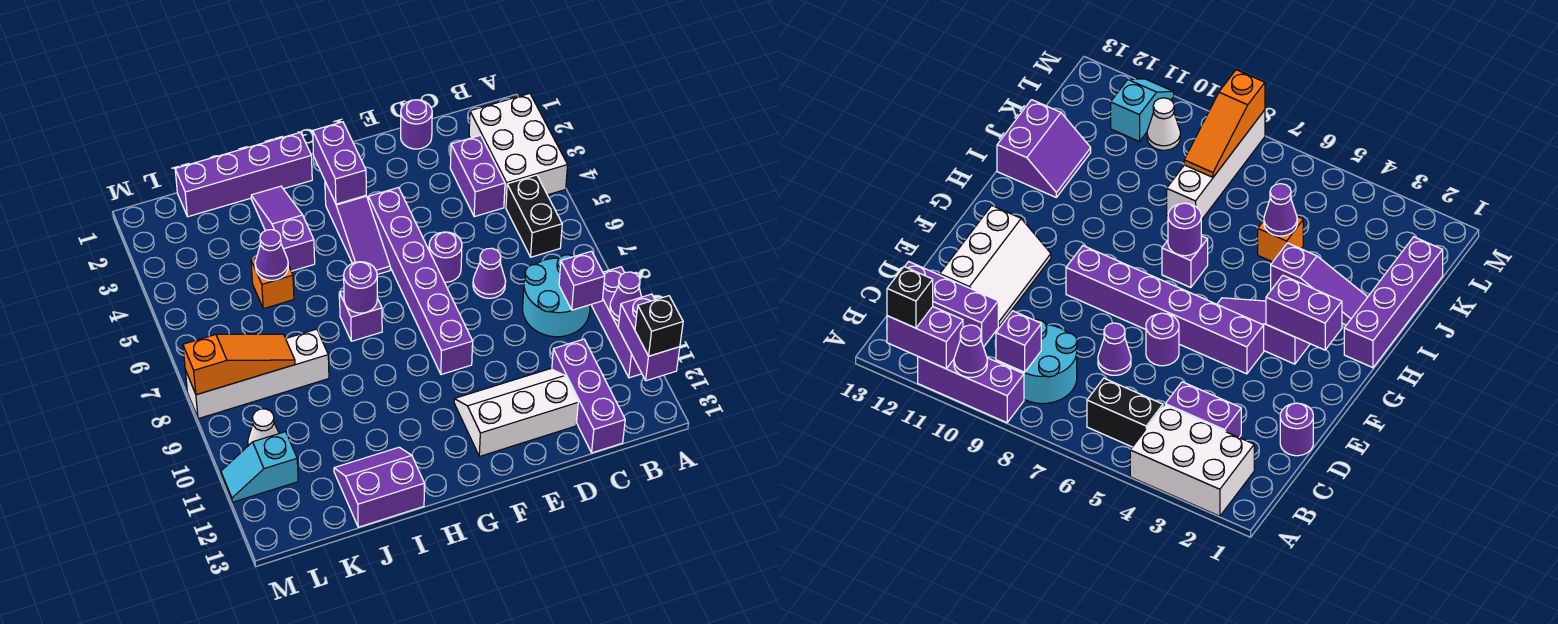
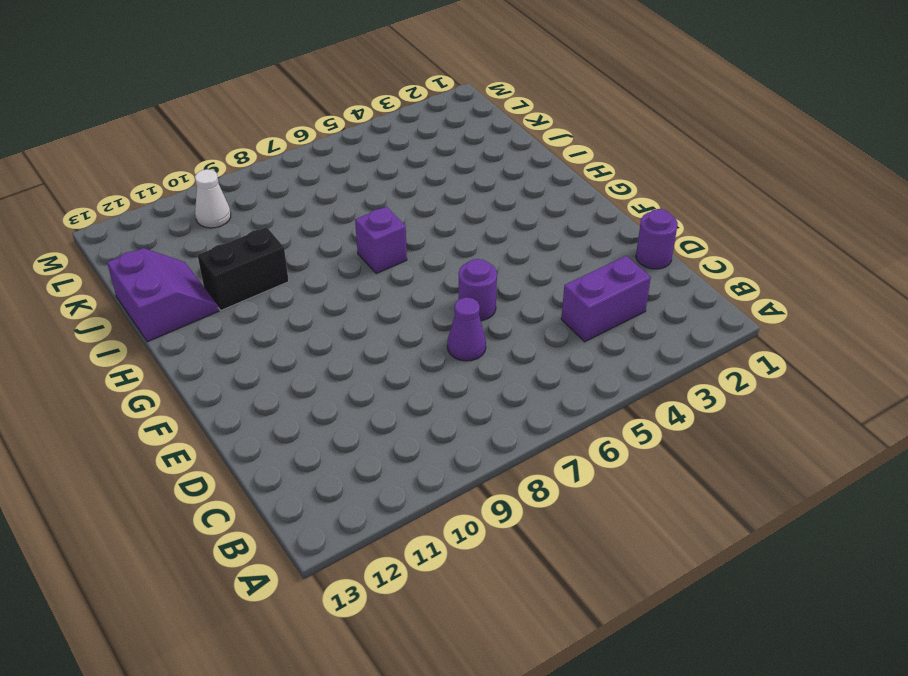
black brick I10:I11 level 1 -> black brick B5:B6 level 1
none -> white brick A2:B4 level 1
none -> purple brick A9:A11 level 1
none -> cyan round brick B8:C9 level 1

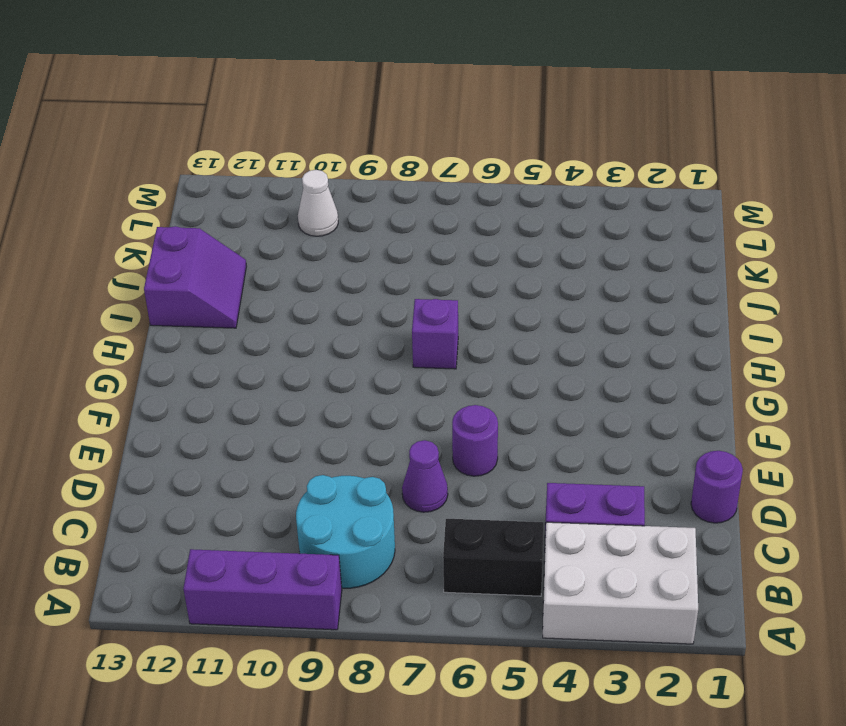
none -> purple brick C11:C13 level 1
none -> white slope D11:F12 level 1 top 12
none -> purple brick F4:F9 level 1

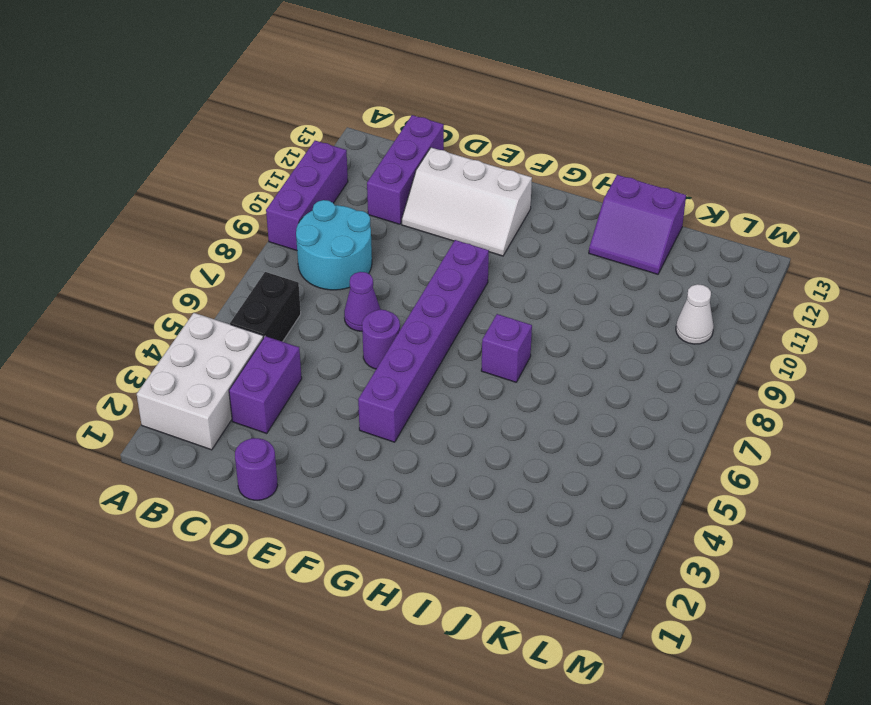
none -> purple slope G3:G5 level 1 top 3
none -> purple brick H1:K1 level 1
none -> purple slope I2:I4 level 1 top 4

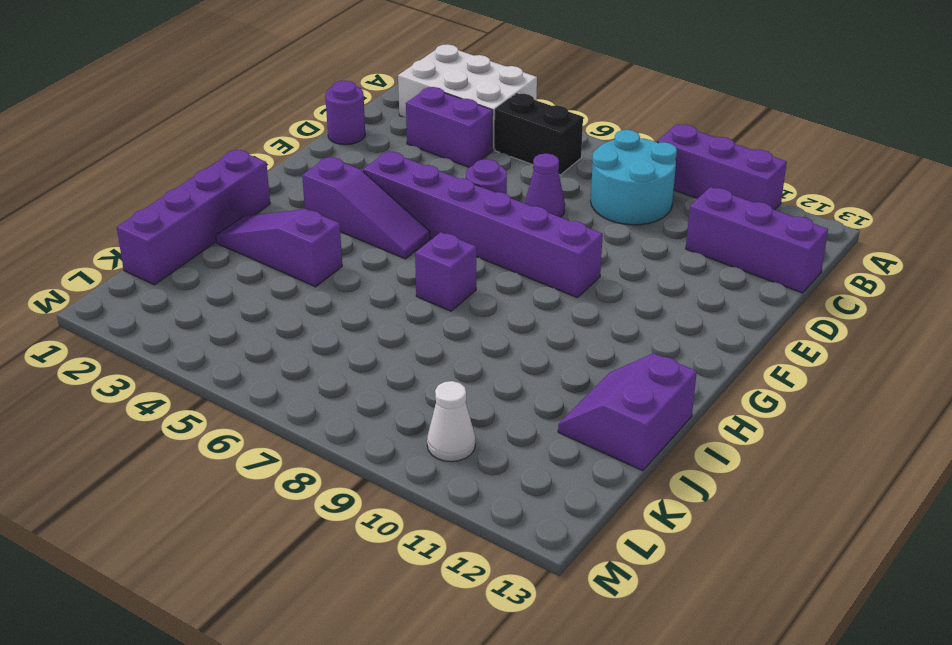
none -> white slope D11:F12 level 1 top 12
none -> orange brick J5 level 1
none -> white brick J8:M8 level 1

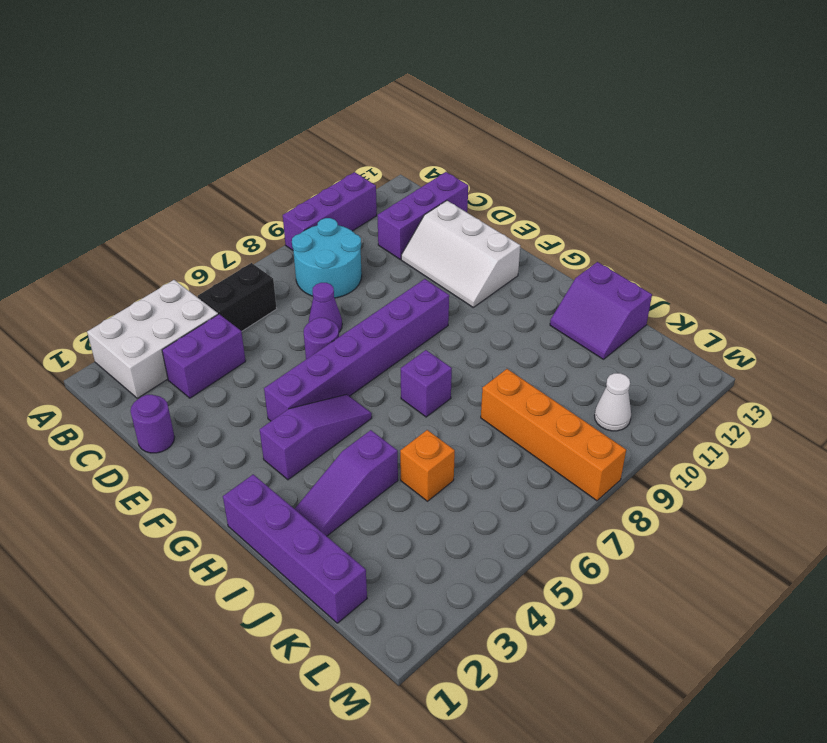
orange brick J8:M8 level 1 -> white brick J8:M8 level 1
none -> cyan slope L11:M11 level 1 top L
none -> purple cone A10 level 2
none -> purple brick A11:A12 level 2

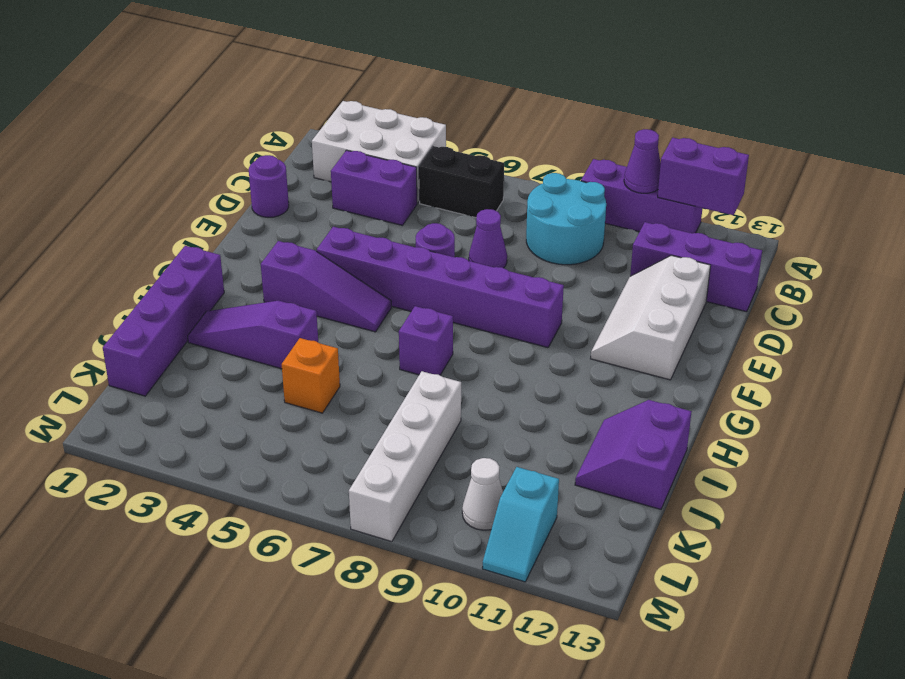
none -> purple brick B9 level 2
none -> purple brick G2:G3 level 2
none -> purple round brick H7 level 2

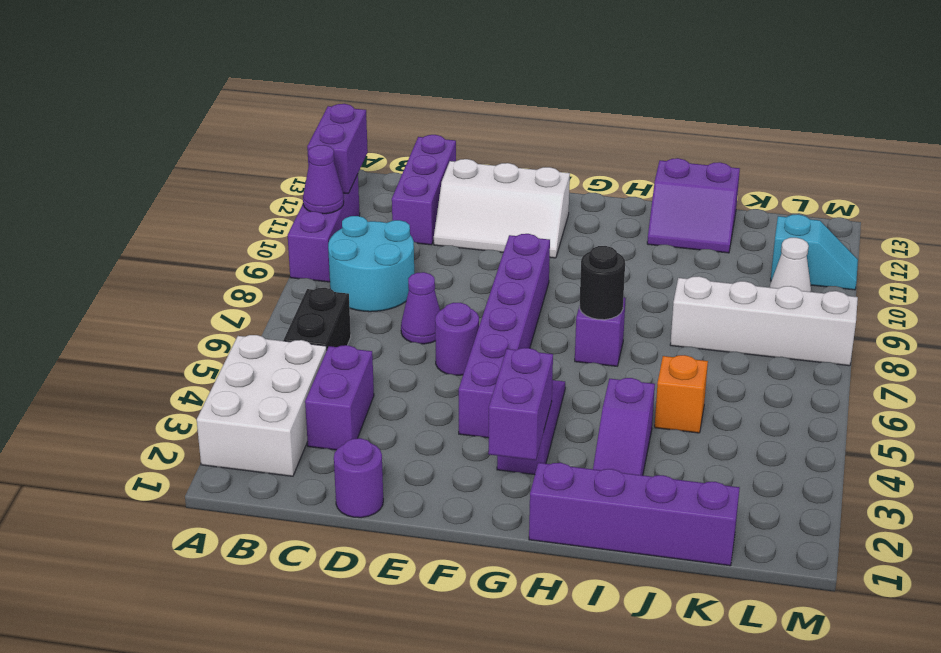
black round brick H7 level 2 -> purple round brick H7 level 2
none -> purple brick B9 level 2
none -> purple cone J5 level 2
none -> orange slope K8:M8 level 2 top M

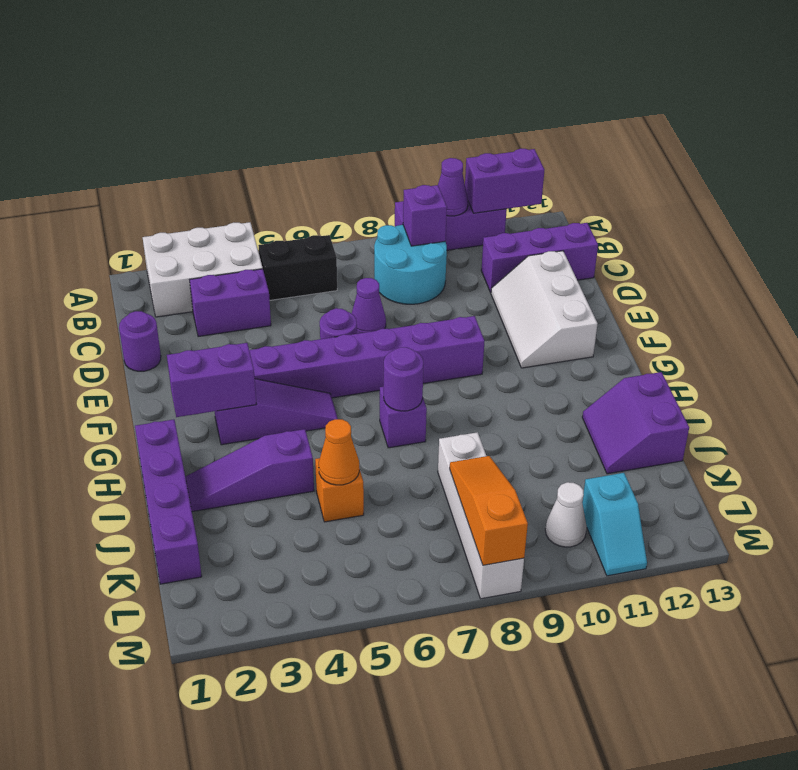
orange cone J5 level 2 -> purple cone J5 level 2
none -> black brick A12 level 3

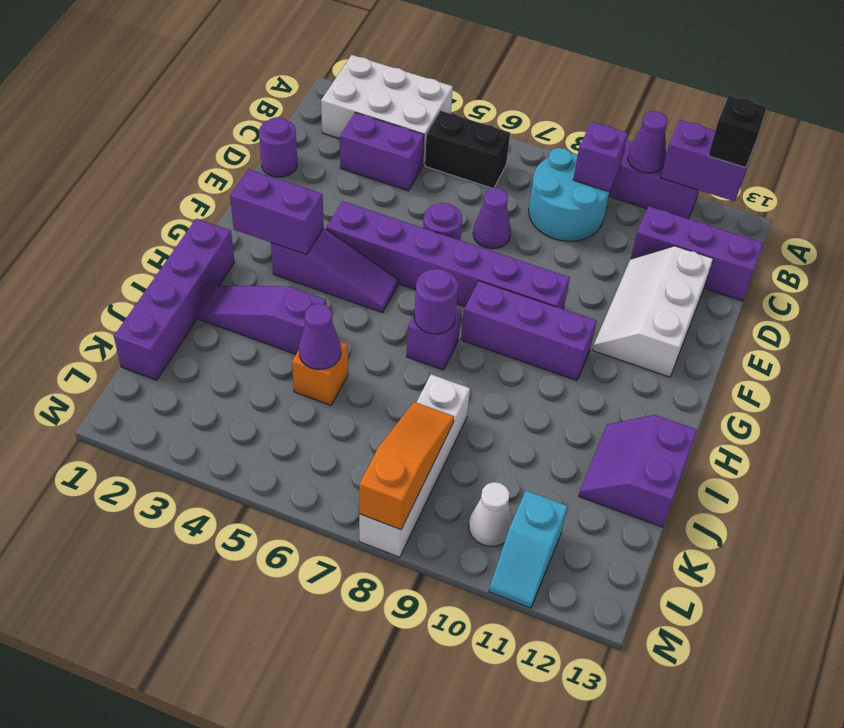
purple brick G8:G10 level 1 -> none

